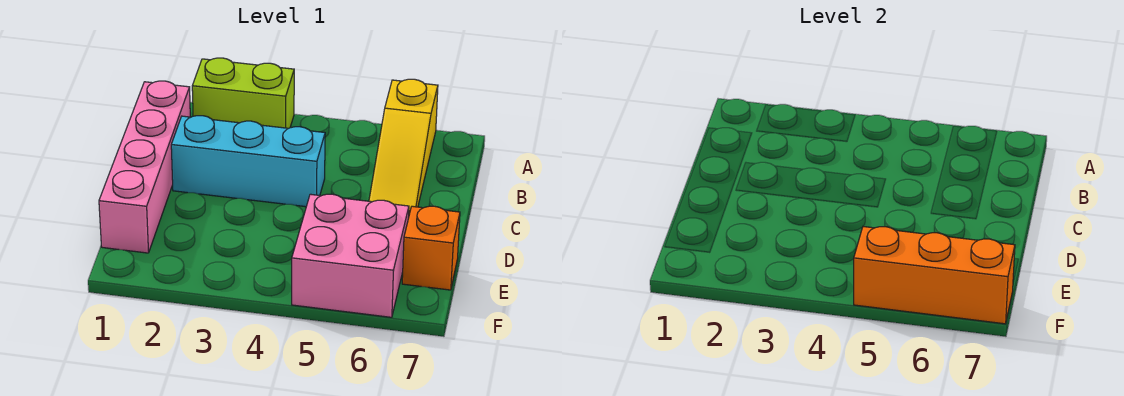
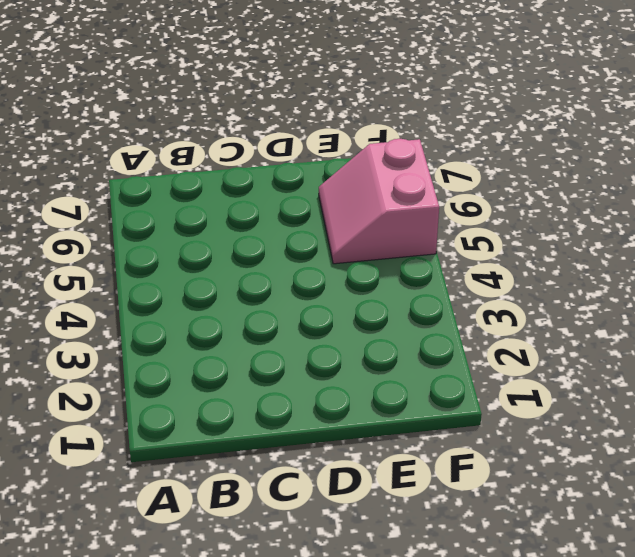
pink slope E5:F6 level 1 top F -> pink brick E5:F6 level 1
none -> lime brick A2:A3 level 1
none -> yellow slope A6:C6 level 1 top A

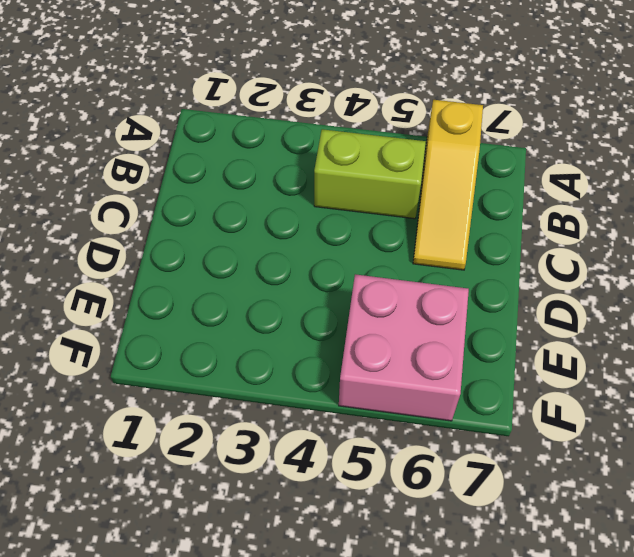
lime brick B4:B5 level 1 -> lime brick A2:A3 level 1
none -> pink brick B1:E1 level 1
none -> cyan brick C2:C4 level 1

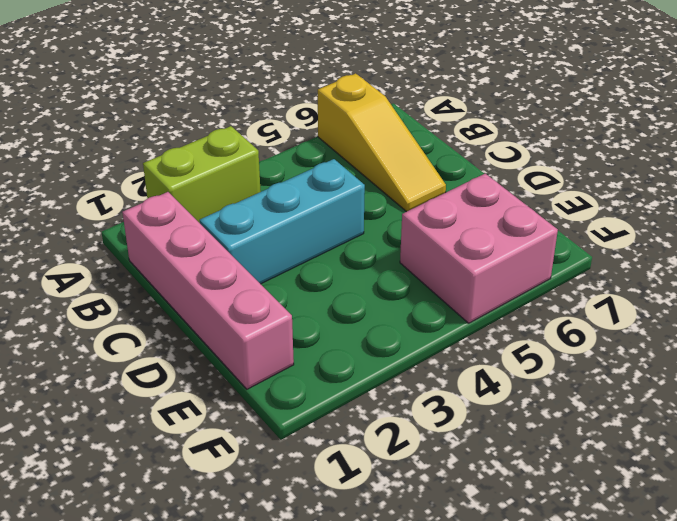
none -> orange brick E7 level 1
none -> orange brick F5:F7 level 2

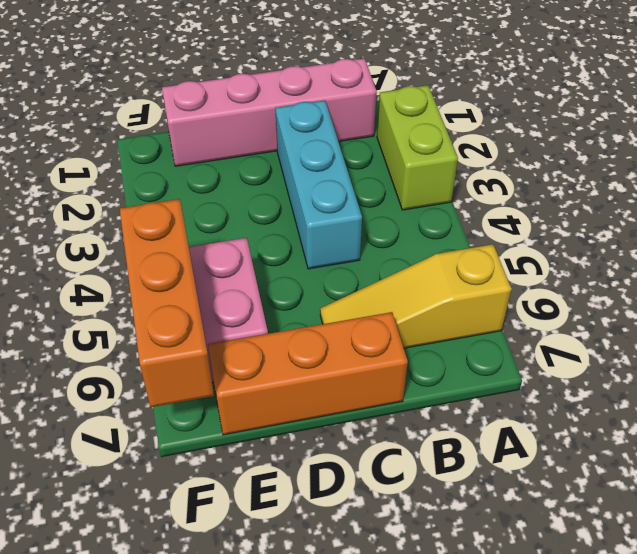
orange brick C7:E7 level 1 -> orange brick E7 level 1

